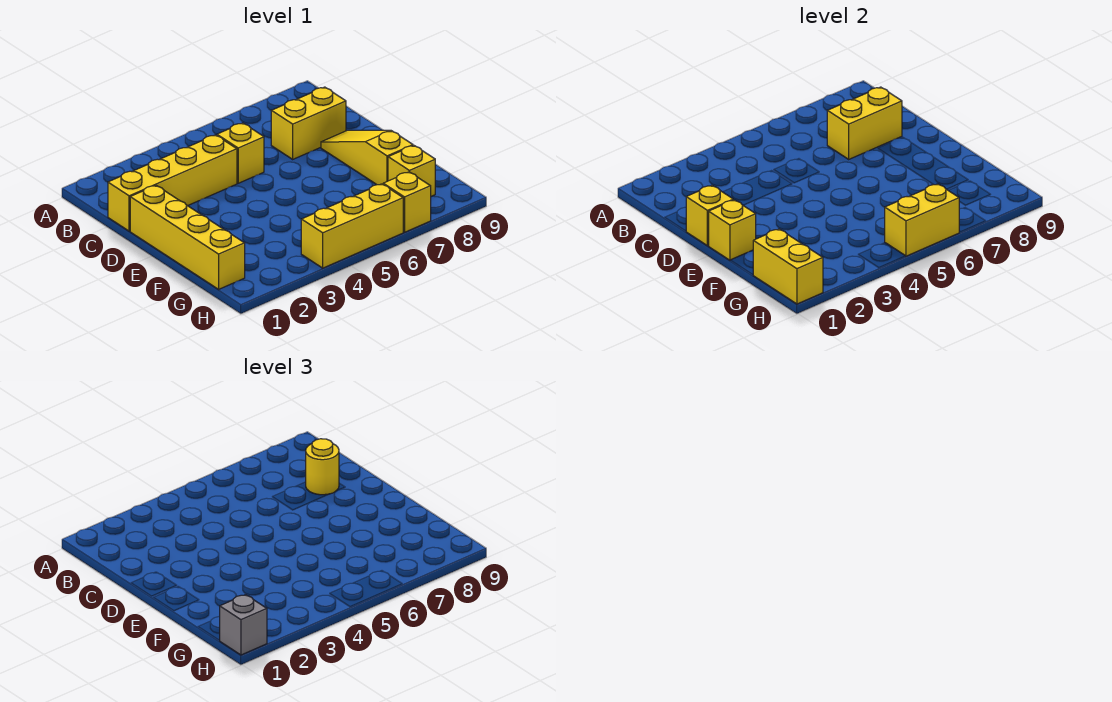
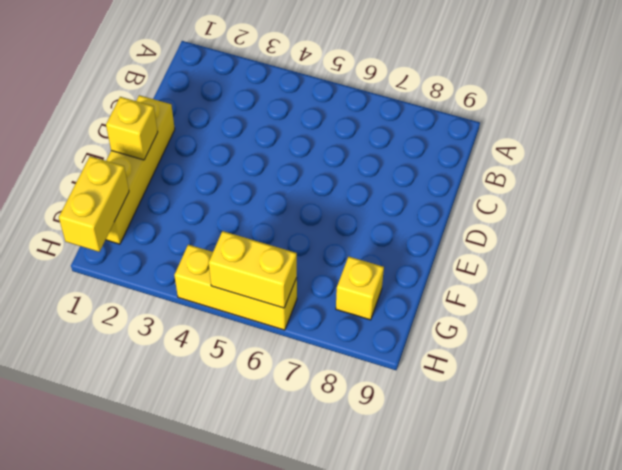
none -> yellow brick C1:C4 level 1
none -> yellow brick C5 level 1
none -> yellow brick C7:C8 level 1

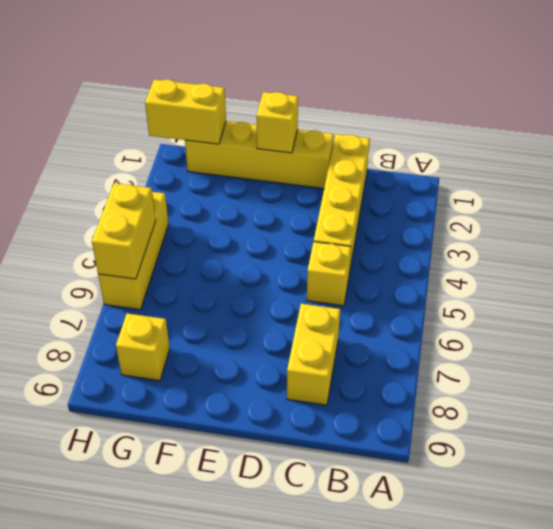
none -> yellow slope D8:F8 level 1 top F
none -> yellow brick H7 level 1
none -> yellow brick C7:C8 level 2

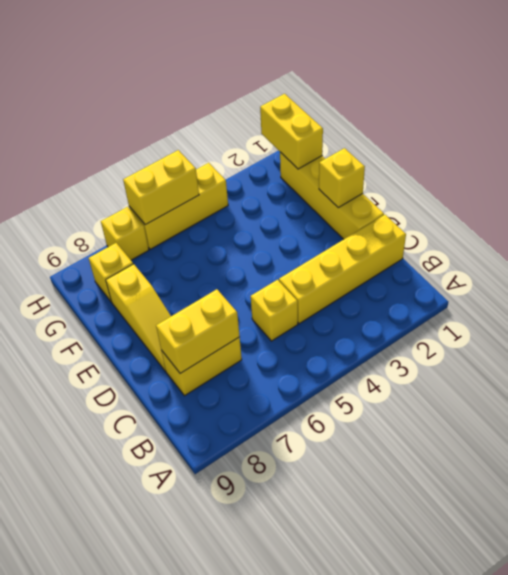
none -> yellow brick D1 level 2
none -> yellow round brick C8 level 3
none -> grey brick H1 level 3

